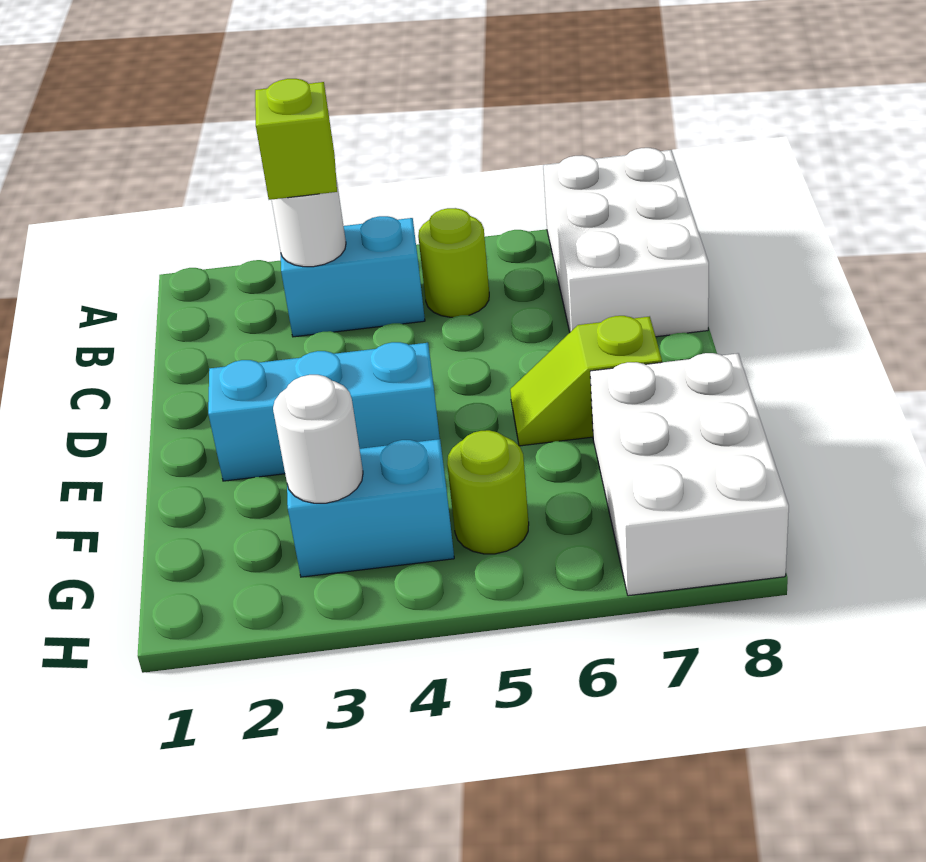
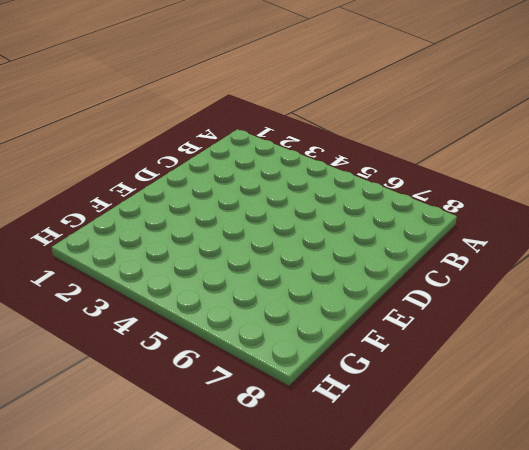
none -> white brick A7:C8 level 1
none -> cyan brick B3:B4 level 1

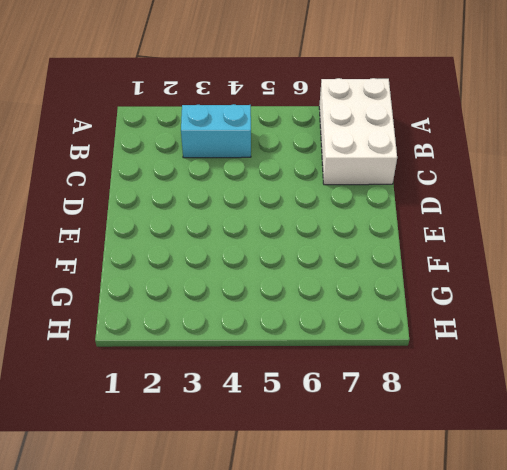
none -> lime round brick B5 level 1
none -> cyan brick E2:E4 level 1

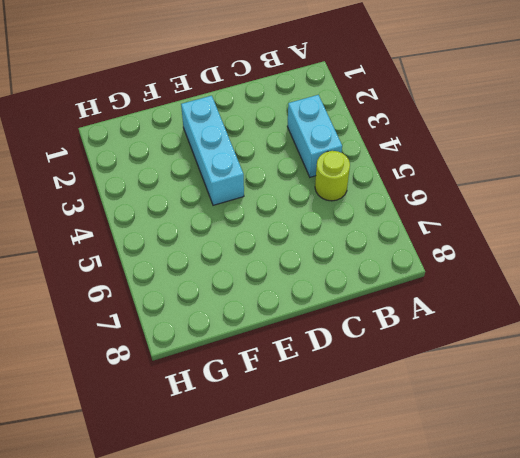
none -> white brick A7:C8 level 1
none -> lime slope E6:E7 level 1 top 7

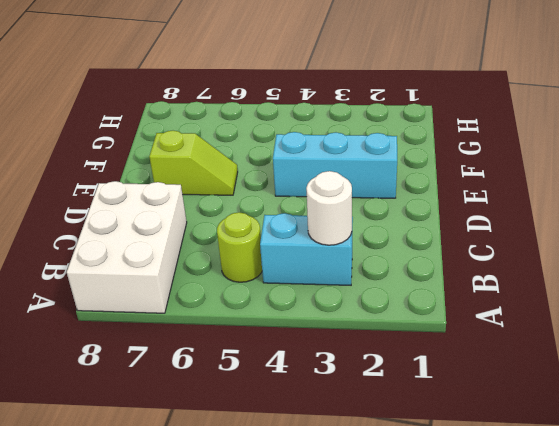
none -> white brick F7:H8 level 1
none -> cyan brick G3:G4 level 1

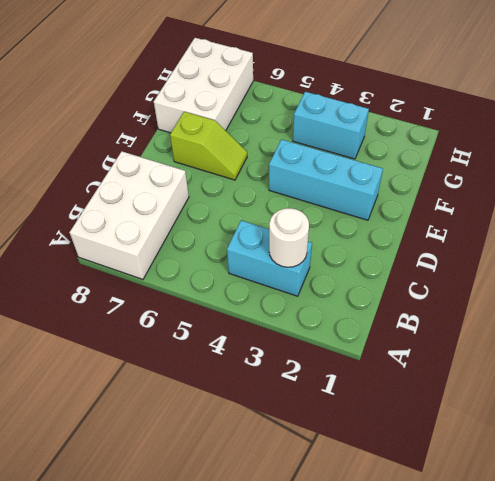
none -> lime round brick B5 level 1
none -> lime round brick G5 level 1

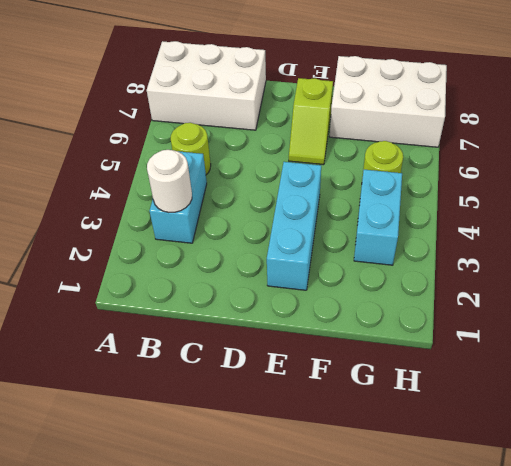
none -> white round brick G3 level 2
none -> lime brick B3 level 3

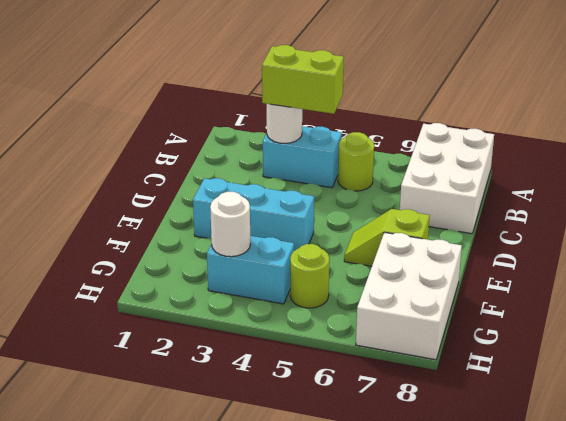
lime brick B3:B4 level 3 -> lime brick B3 level 3

